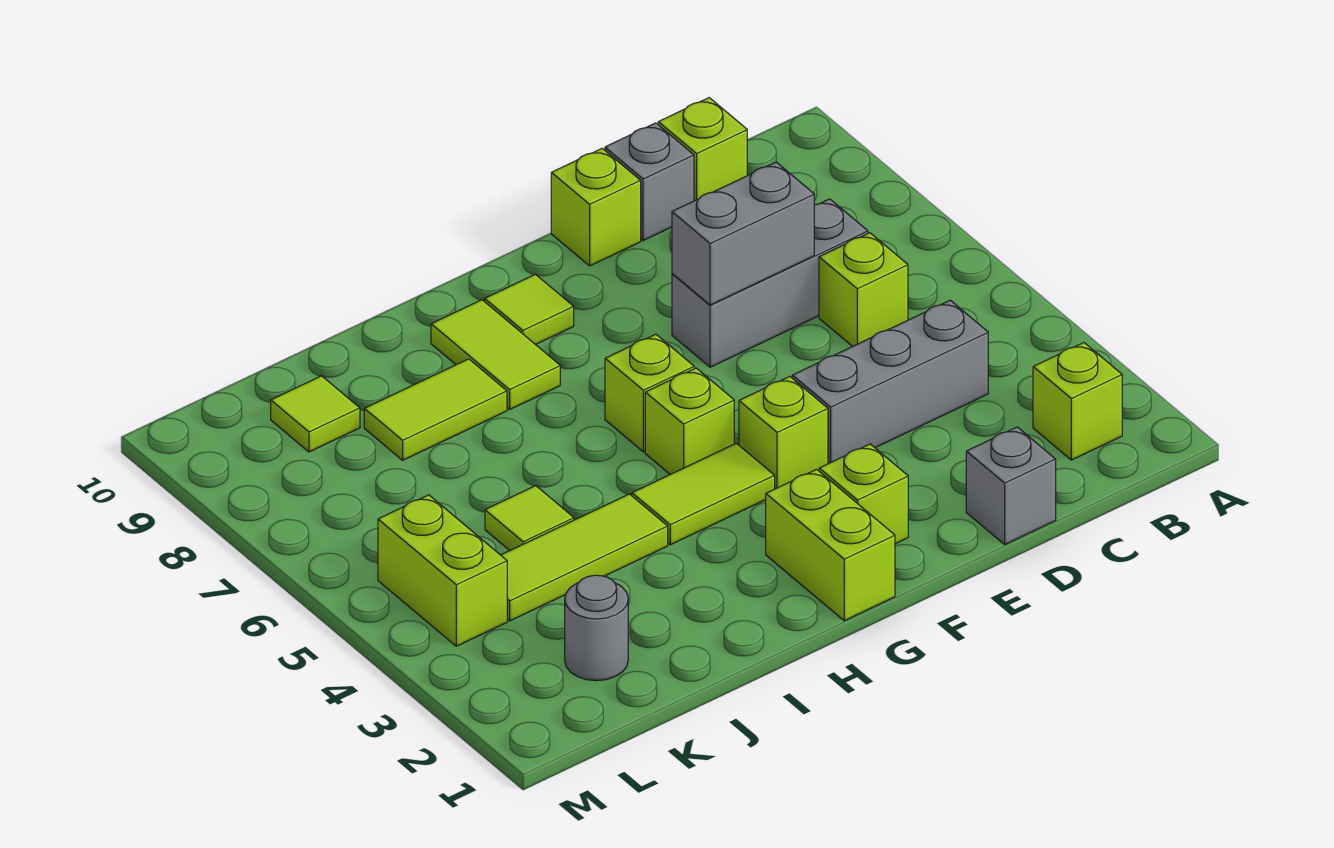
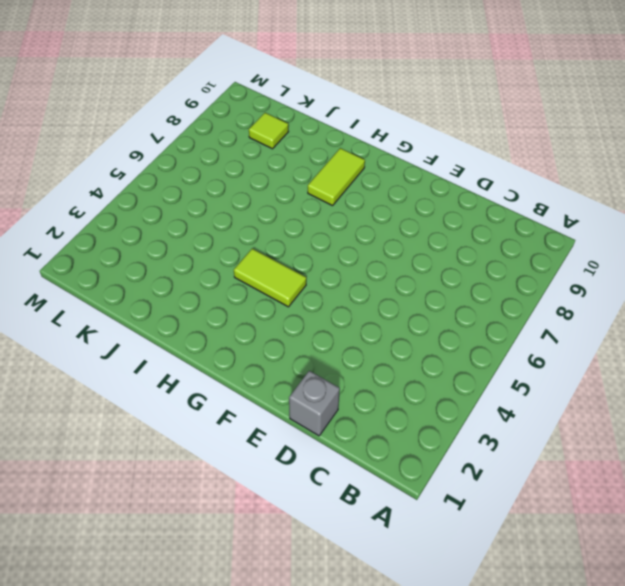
none -> lime brick B2 level 1
none -> grey brick C4:E4 level 1
none -> lime brick C6 level 1

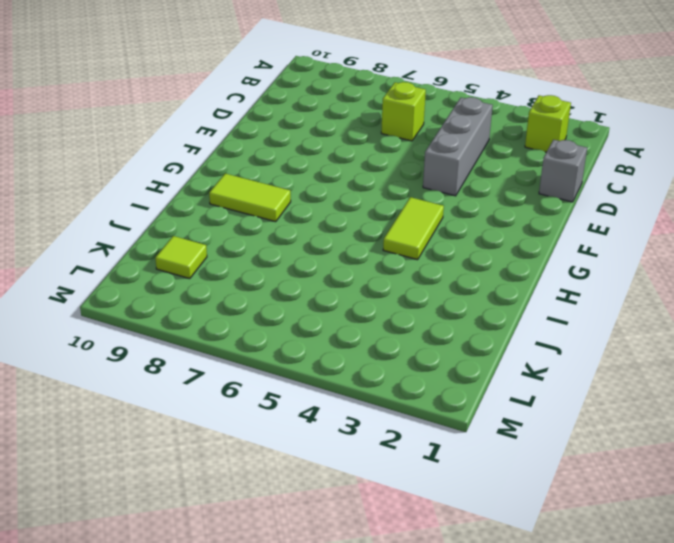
none -> grey brick C7:E7 level 1
none -> lime brick C10 level 1
none -> grey brick D10 level 1

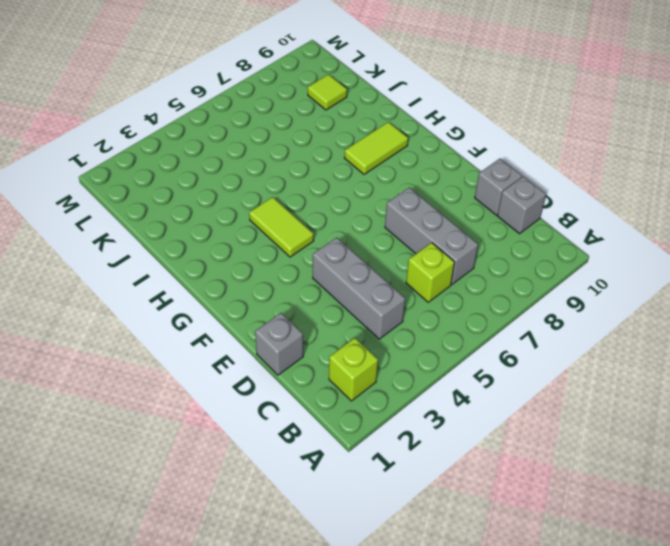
grey brick C10 level 1 -> lime brick C10 level 1
none -> lime brick E10 level 1
none -> lime brick F2 level 1
none -> lime brick F4 level 1

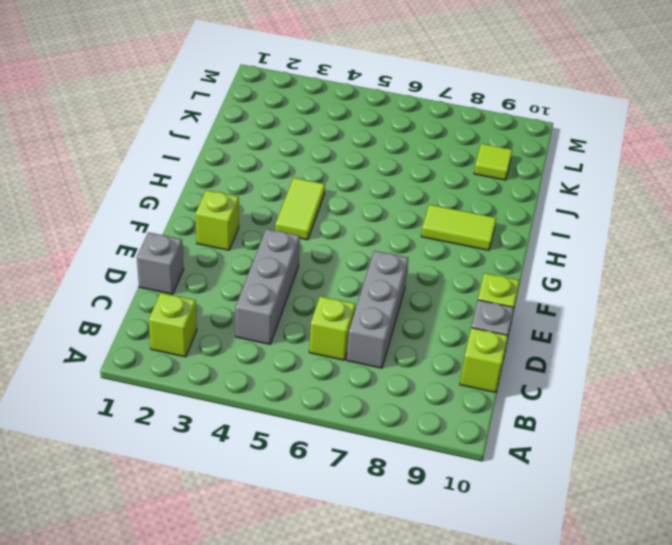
none -> lime brick F4 level 1
none -> lime brick G1:G2 level 1
none -> lime brick G5 level 1

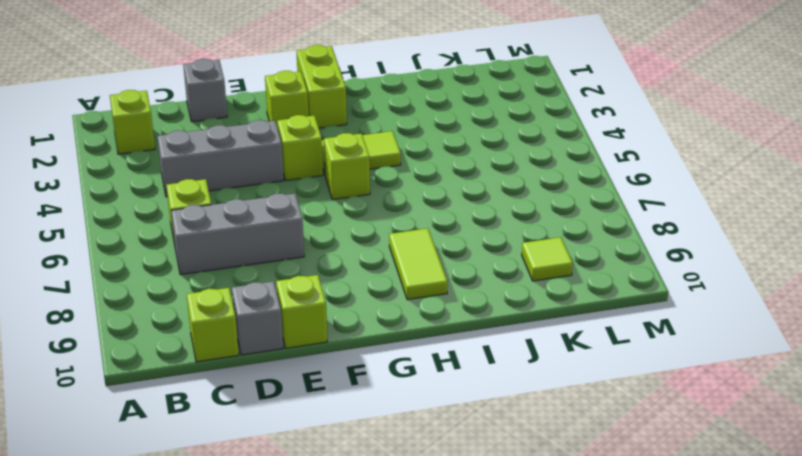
none -> lime brick G6 level 1
none -> lime tile G9 level 1
none -> lime tile I4:K4 level 1

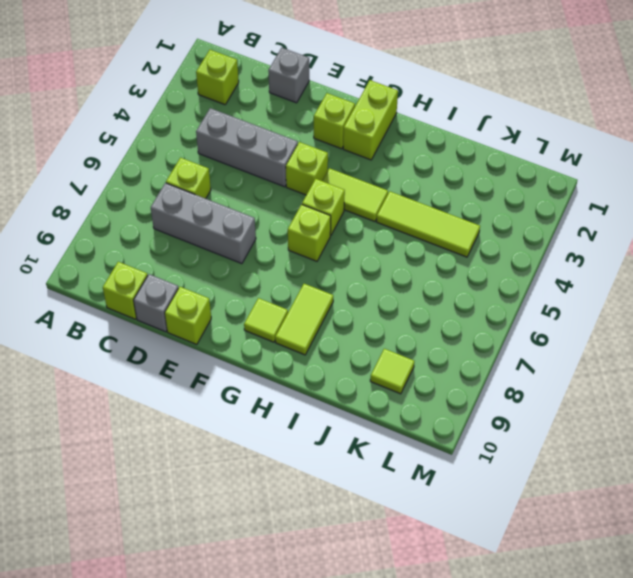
none -> lime tile I8:J8 level 1
none -> lime tile J5 level 1
none -> grey round brick K2 level 1

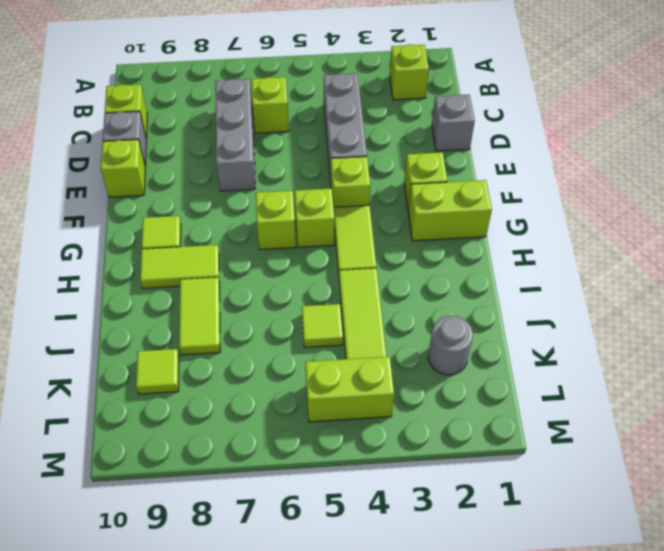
none -> grey brick D7:E7 level 2

